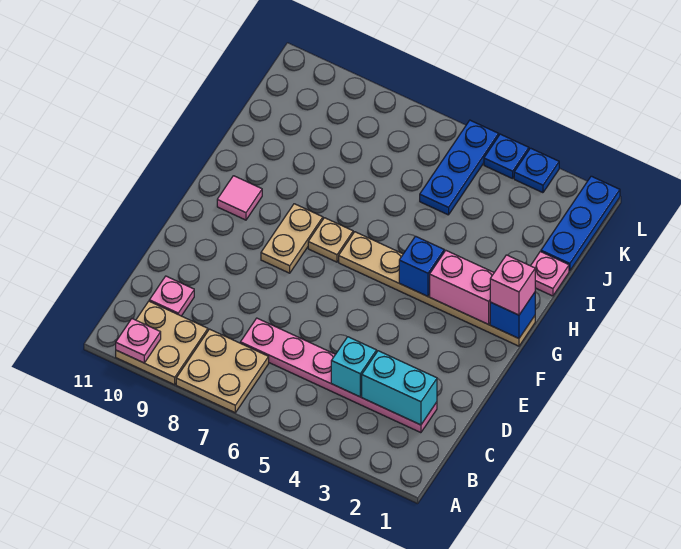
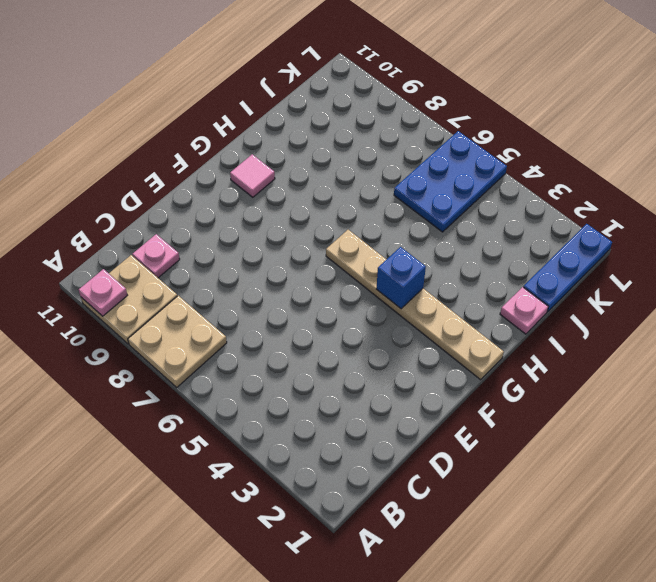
blue plate J5:L6 level 1 -> blue plate J5:L5 level 1
none -> pink plate C2:C7 level 1
none -> tan plate F8:G8 level 1
none -> tan plate G7 level 1

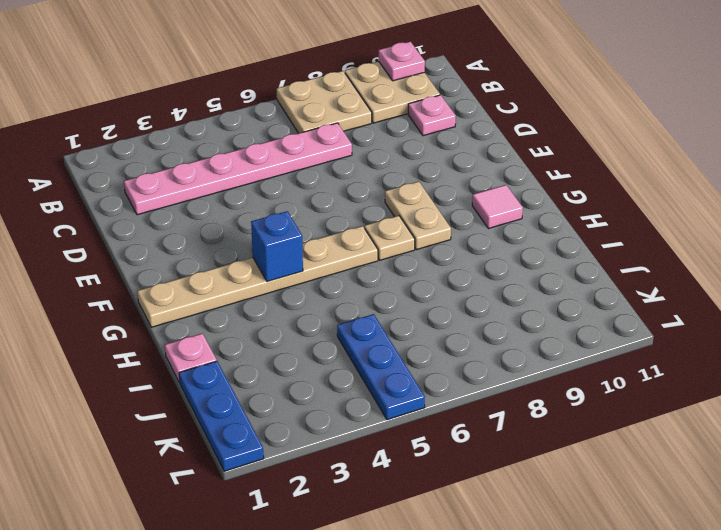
none -> blue plate L3 level 1
none -> blue plate L4 level 1
none -> cyan brick C2:C3 level 2

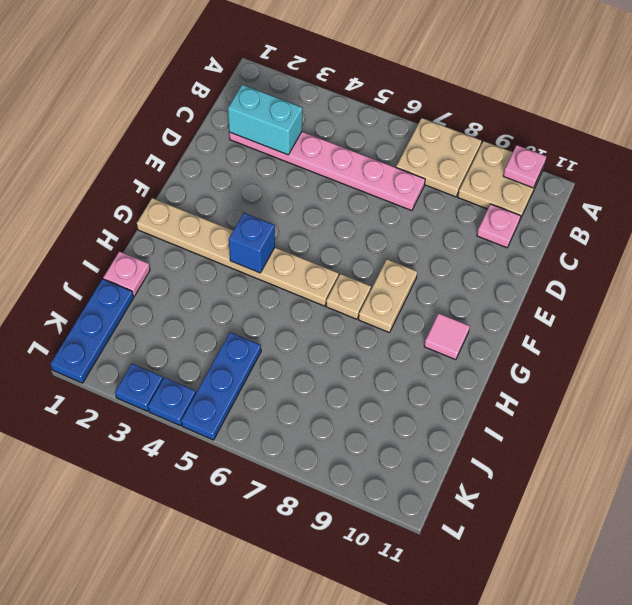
none -> cyan brick C4 level 2
none -> blue brick G1 level 2
none -> pink brick G2:G3 level 2

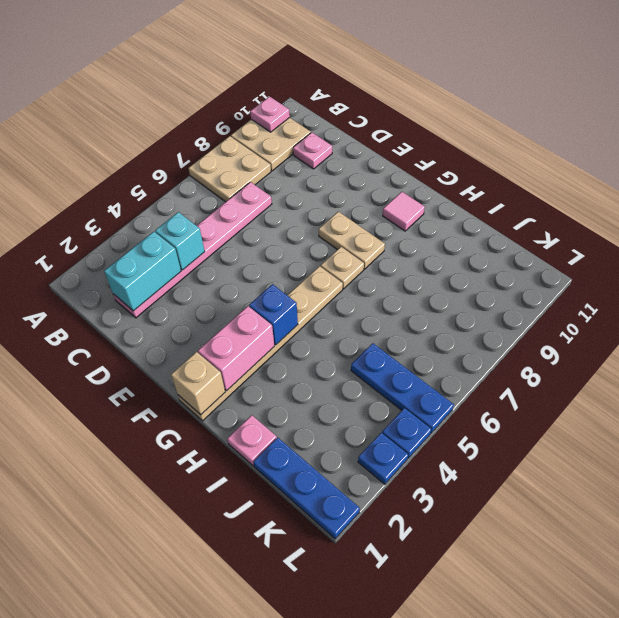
tan brick G1 level 2 -> blue brick G1 level 2
none -> pink brick G1 level 3

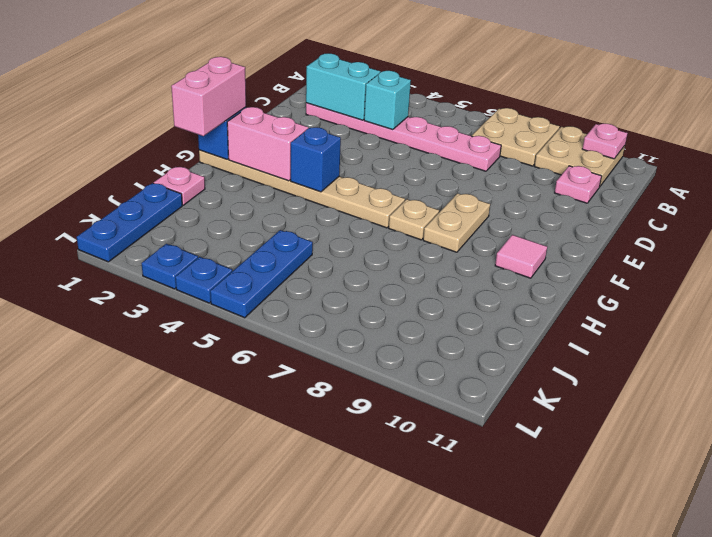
pink brick G1:H1 level 3 -> pink brick G1 level 3

